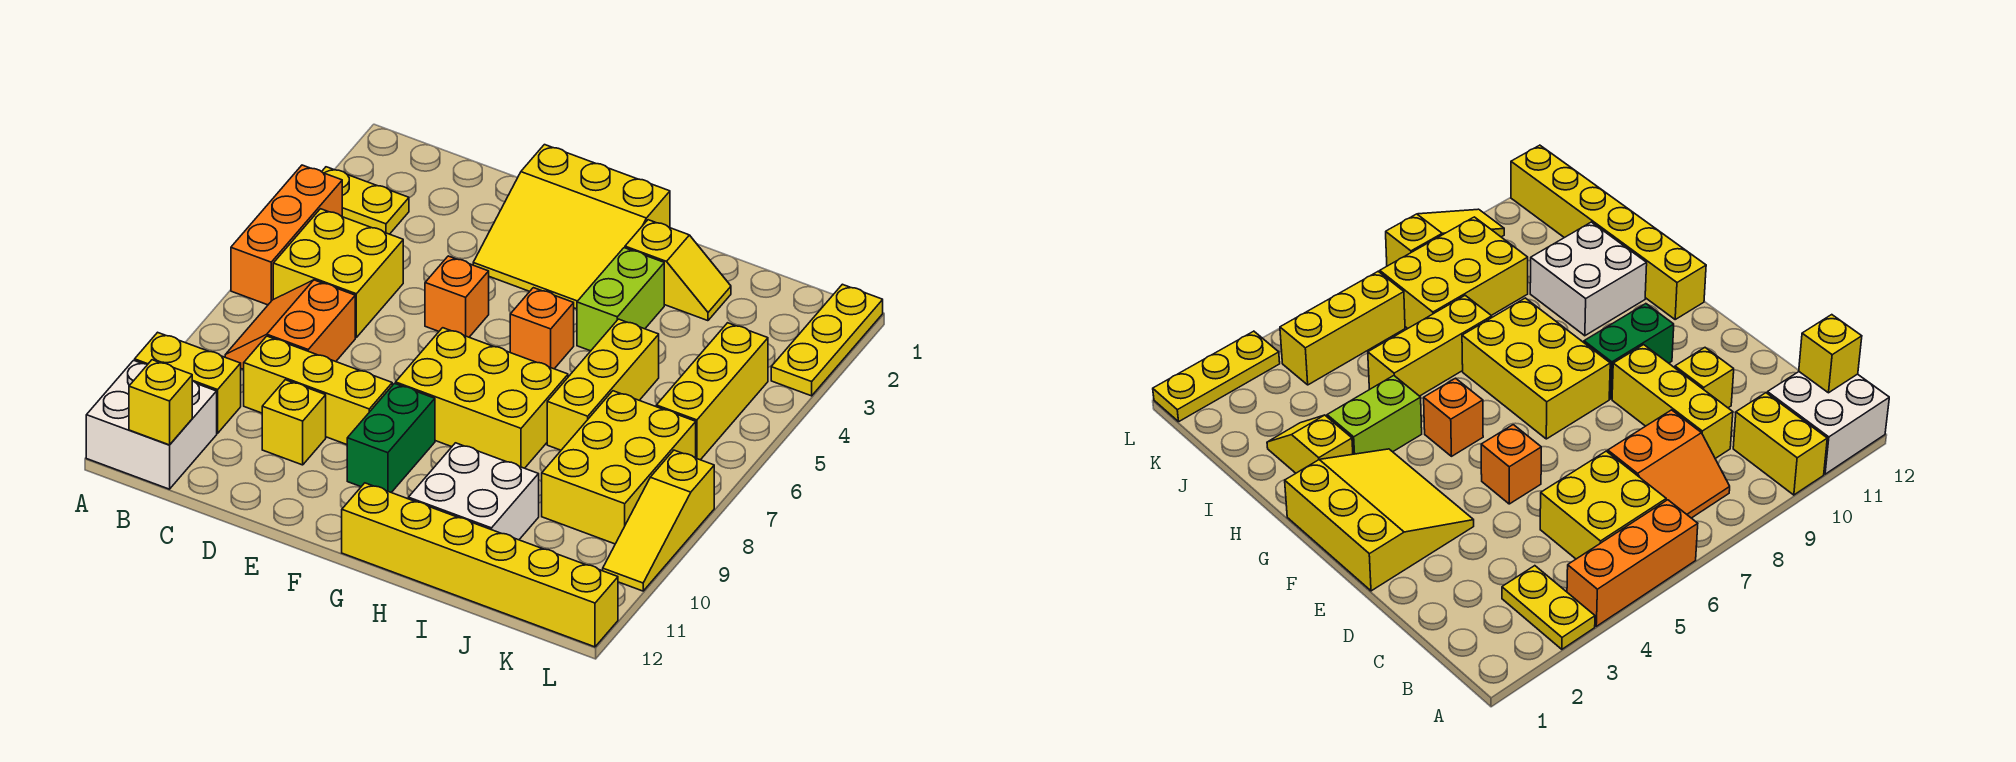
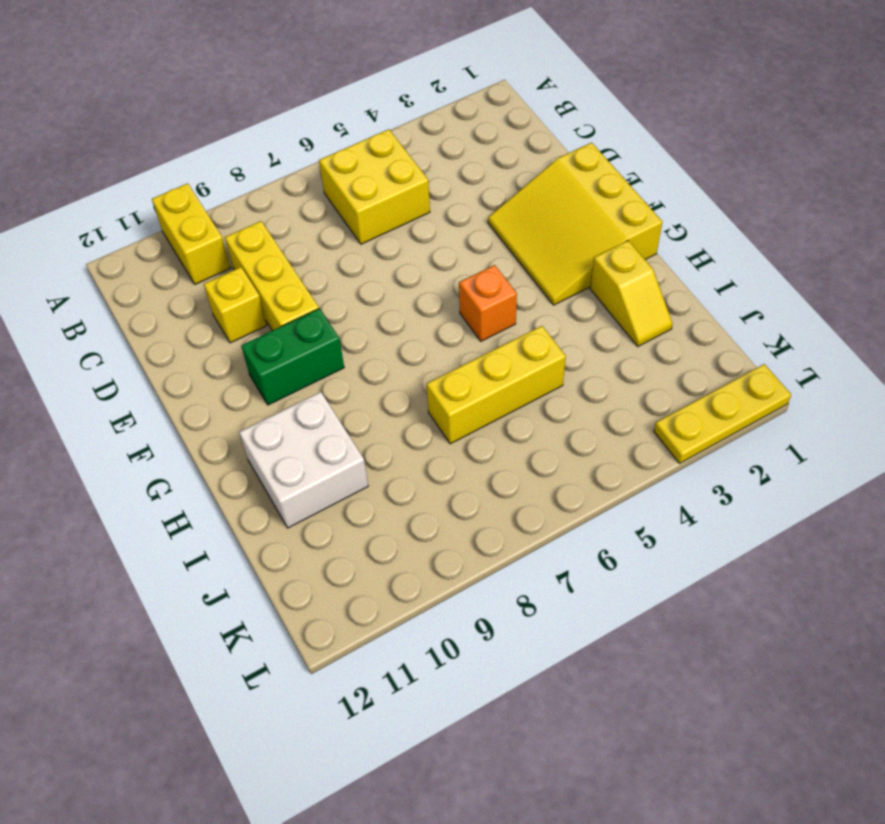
none -> yellow plate A3:B3 level 1
none -> orange brick A4:A6 level 1
none -> white brick A11:B12 level 1

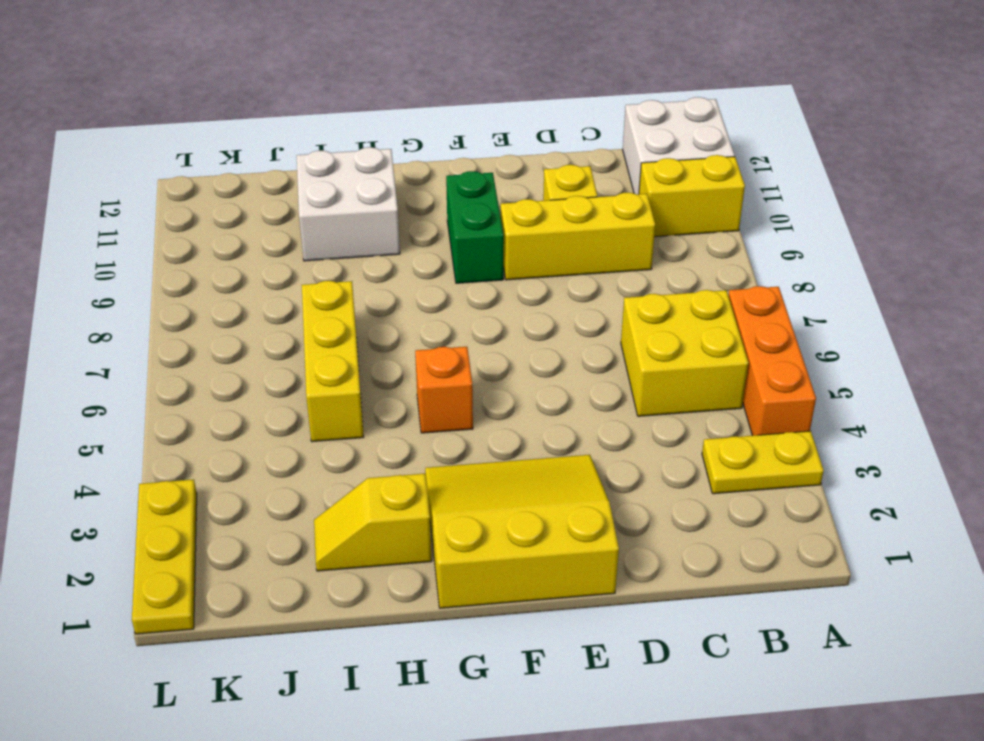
none -> orange slope B7:C8 level 1 top C
none -> orange brick E5 level 1
none -> yellow brick F7:H8 level 1

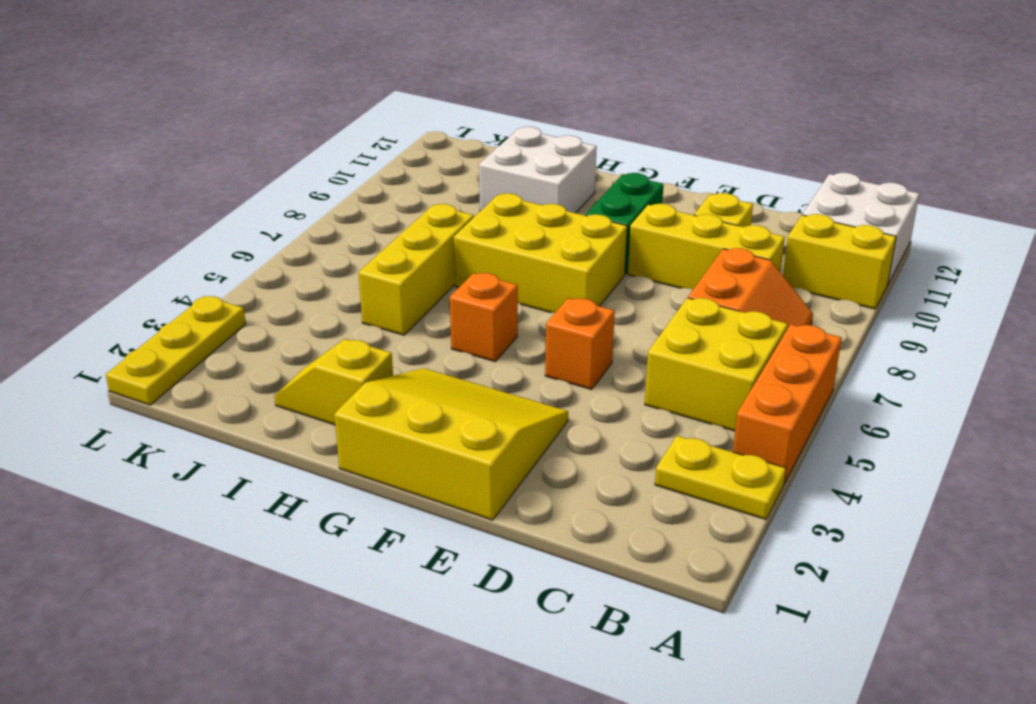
none -> yellow brick G12:L12 level 1
none -> lime brick H3:H4 level 1
none -> yellow brick J7:K9 level 1

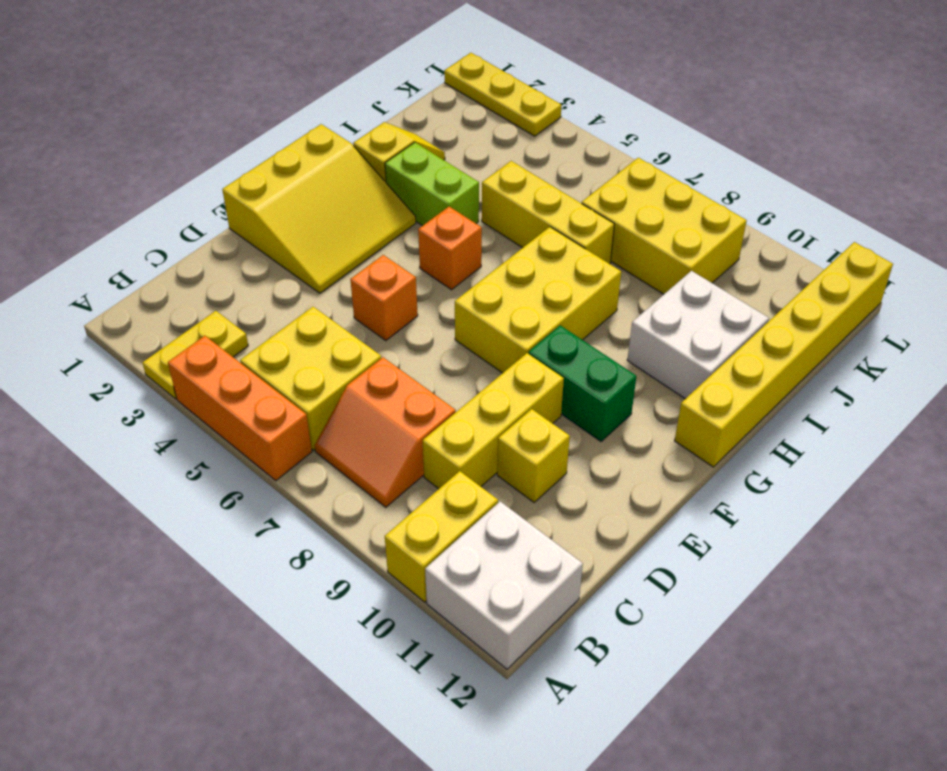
none -> yellow brick K4:K6 level 1
none -> yellow slope L8:L10 level 1 top 8
none -> yellow brick B12 level 2

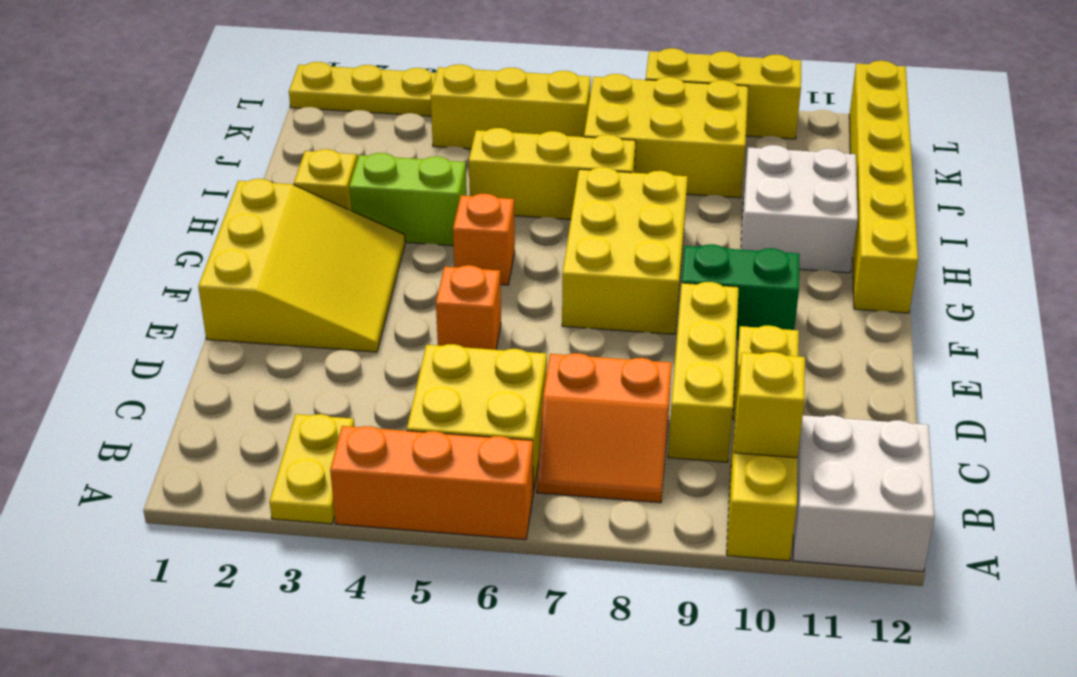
yellow brick B10 level 2 -> yellow brick B12 level 2
yellow brick L8:L10 level 1 -> yellow slope L8:L10 level 1 top 8

